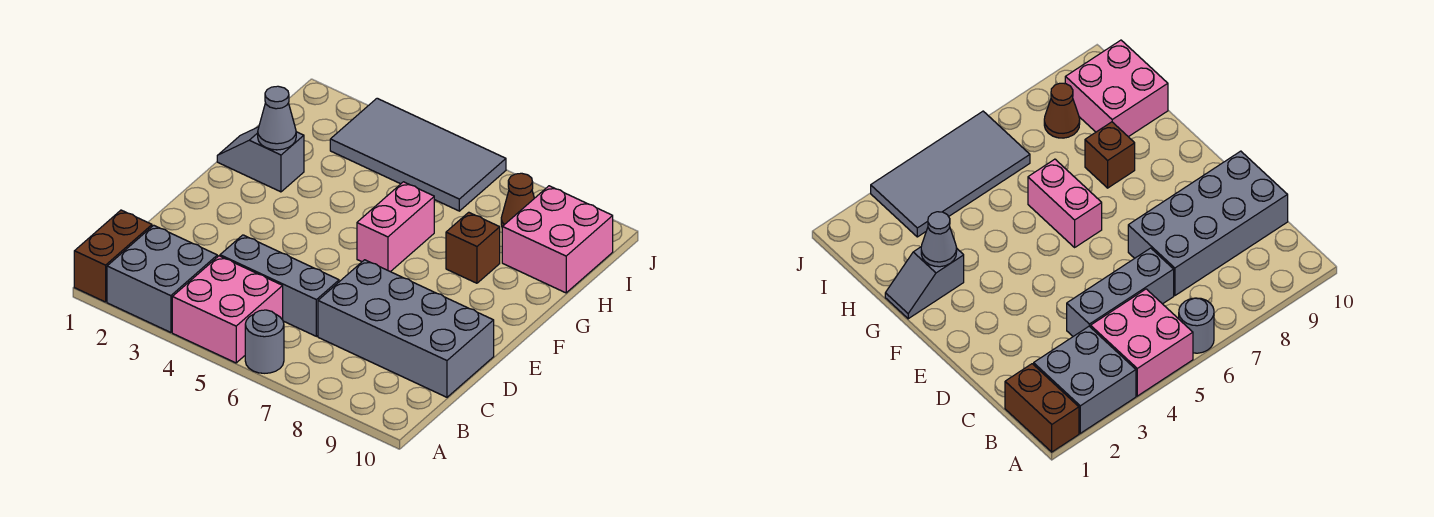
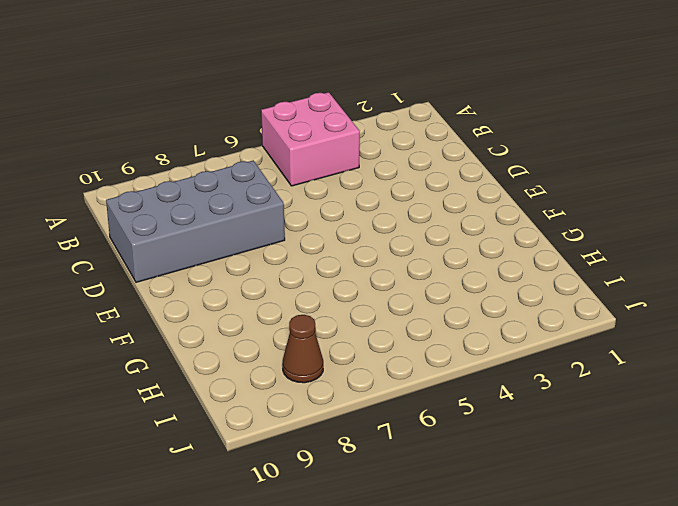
none -> brown brick A1:B1 level 1
none -> grey brick A2:B3 level 1
none -> grey round brick A6 level 1

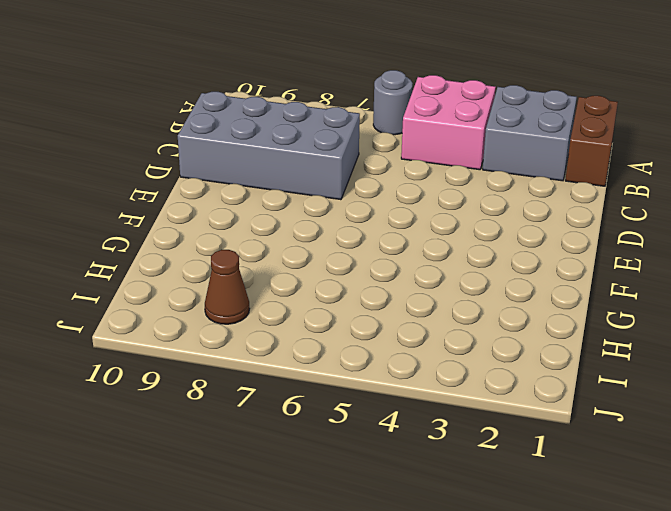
none -> grey brick C4:C6 level 1
none -> pink brick F6:G6 level 1
none -> grey slope G1:G2 level 1 top 2

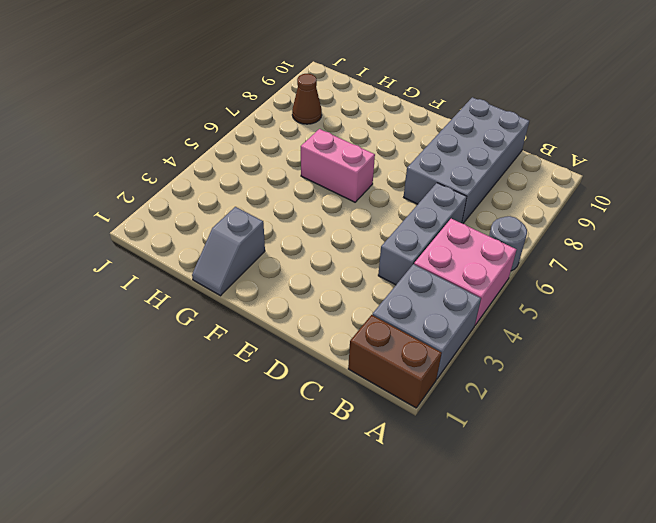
none -> brown brick G8 level 1
none -> pink brick H9:I10 level 1
none -> grey tile I3:J6 level 1

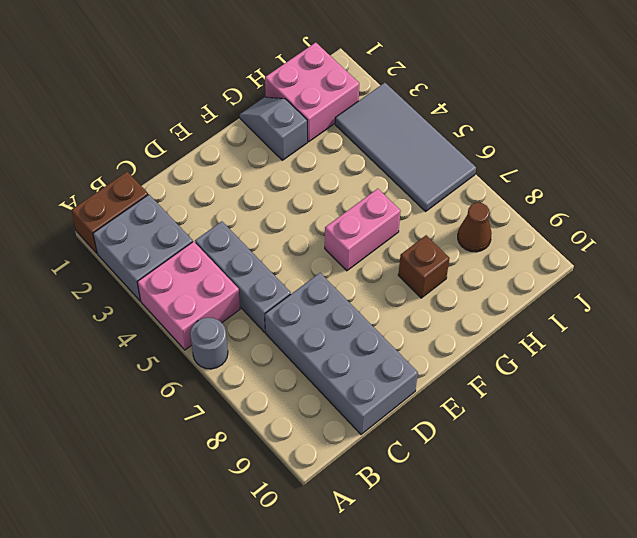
pink brick H1:I2 level 1 -> pink brick H9:I10 level 1
none -> grey cone G2 level 2

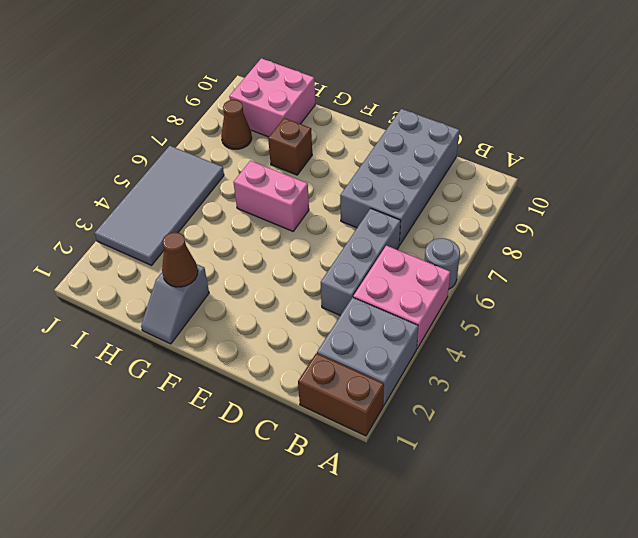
brown cone G2 level 2 -> grey cone G2 level 2

